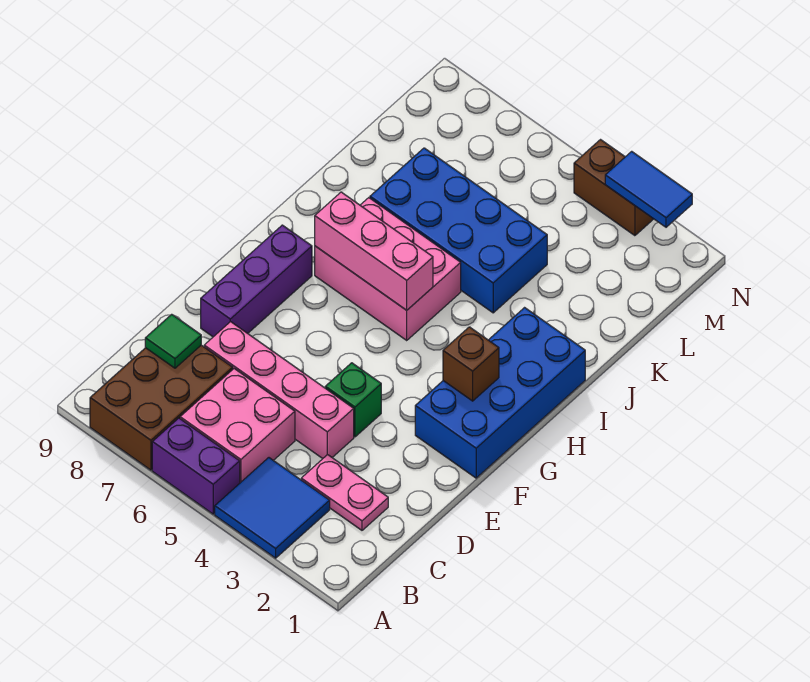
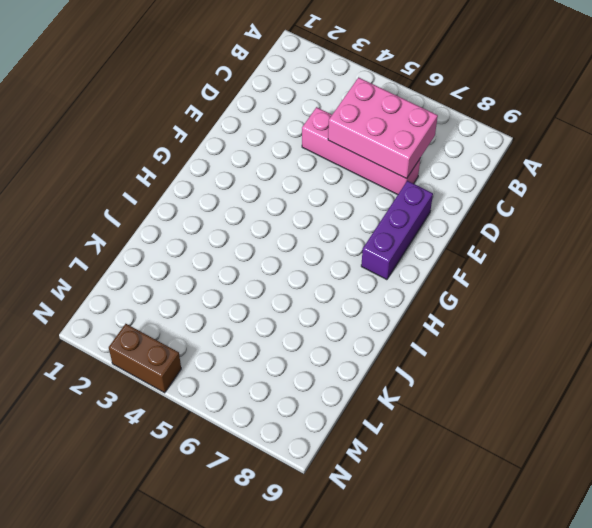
pink brick C5:D7 level 2 -> pink brick H5:I7 level 1
none -> blue tile A3:B4 level 1
none -> purple brick A5:A6 level 1
none -> brown brick A7:C8 level 1

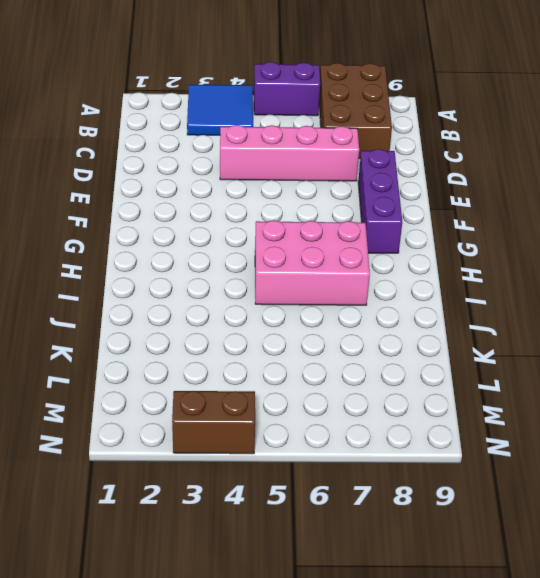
none -> pink brick B5:C6 level 1
none -> pink plate C2:C3 level 1
none -> green brick E4 level 1

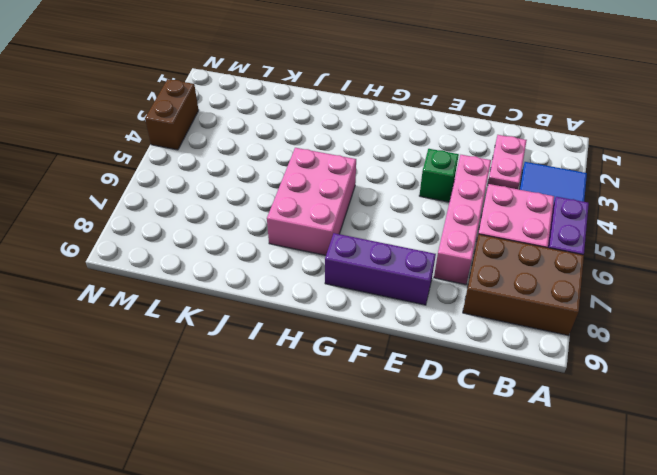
none -> blue brick F1:I2 level 1
none -> blue brick J4:K7 level 1
none -> green tile C8 level 2

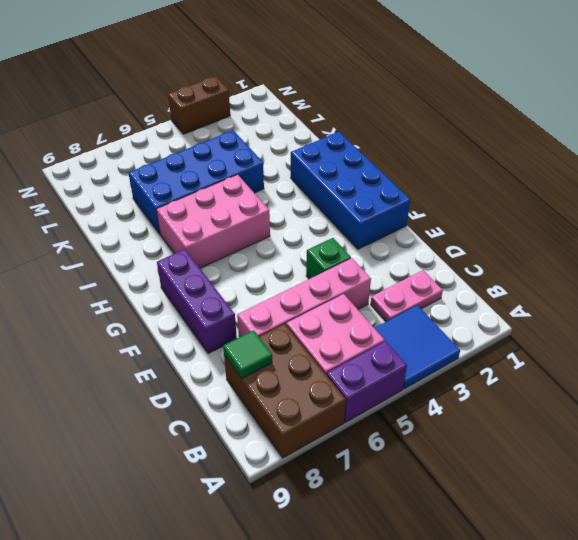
none -> brown brick G2 level 2
none -> pink brick H5:H7 level 2
none -> blue tile N2:N3 level 2

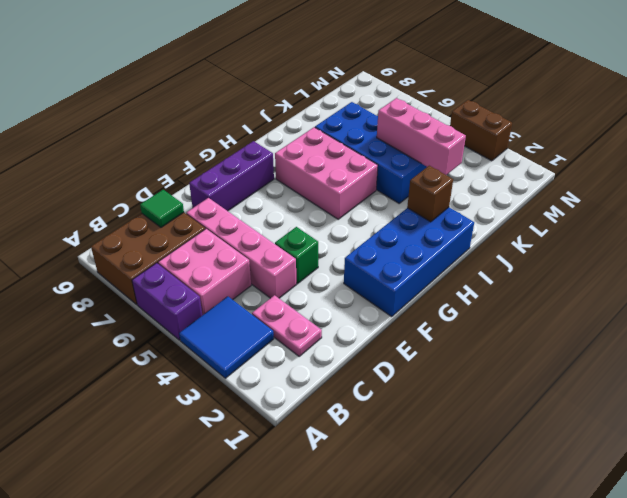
brown brick I2 level 2 -> brown brick G2 level 2
pink brick K3:K5 level 2 -> pink brick H5:H7 level 2
none -> blue tile N2:N3 level 2

